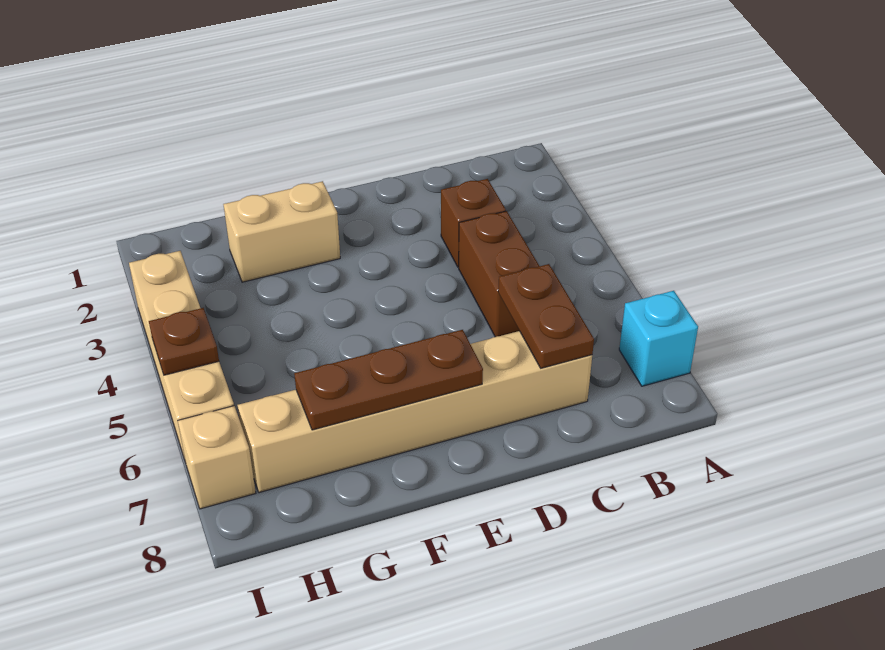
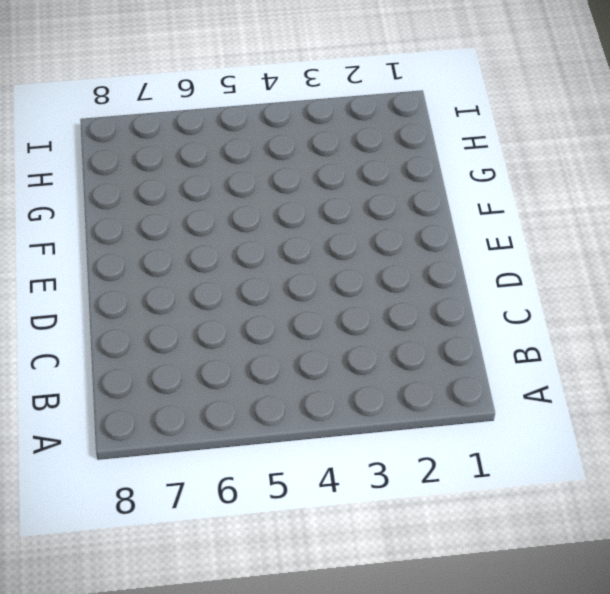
none -> cyan brick A7 level 1
none -> brown brick C3 level 1

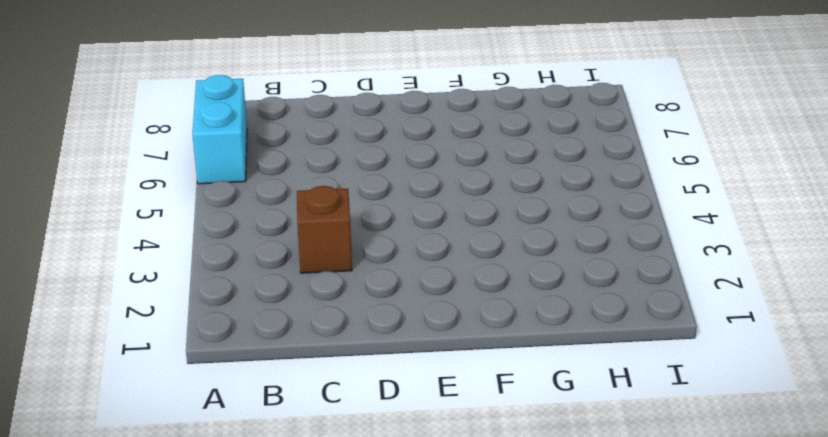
cyan brick A6:A7 level 1 -> cyan brick A7 level 1
none -> brown brick C4:C5 level 1
none -> tan brick C7:H7 level 1

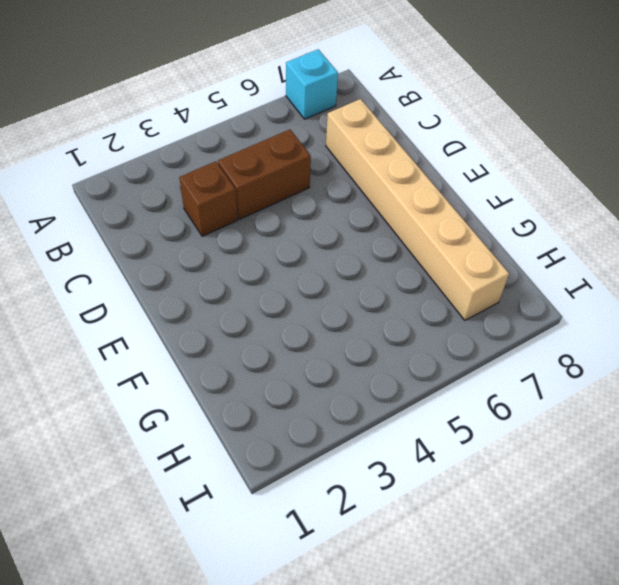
none -> tan brick F2:G2 level 1
none -> tan brick I3:I6 level 1

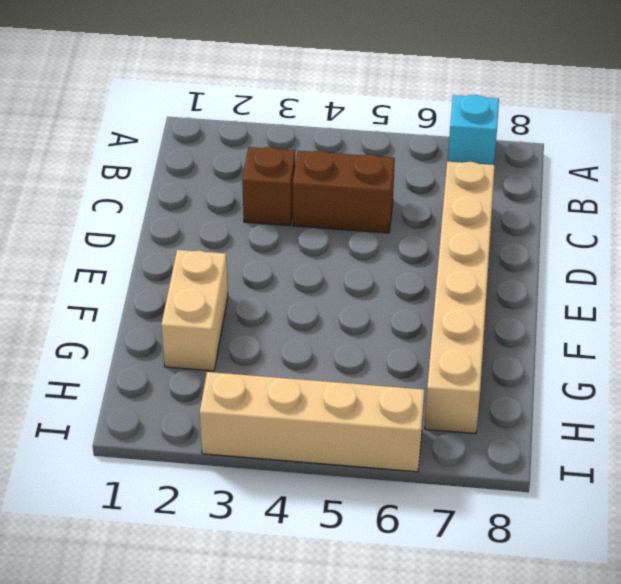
none -> tan brick I7 level 1
none -> brown plate C6:C7 level 2

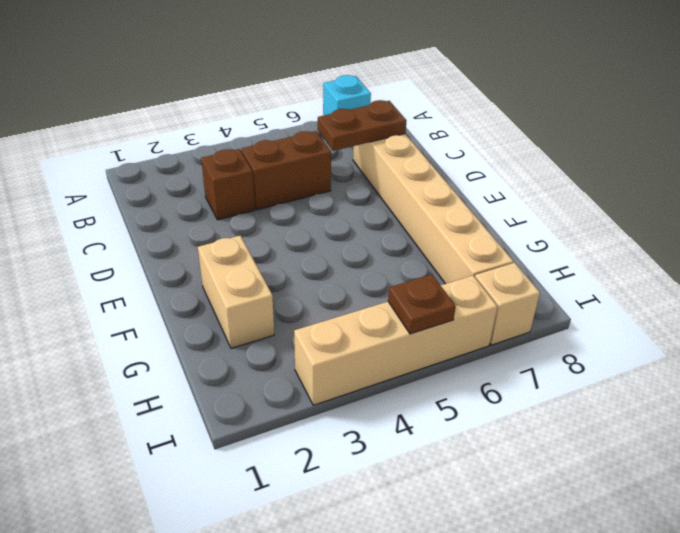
none -> brown plate E7:G7 level 2

